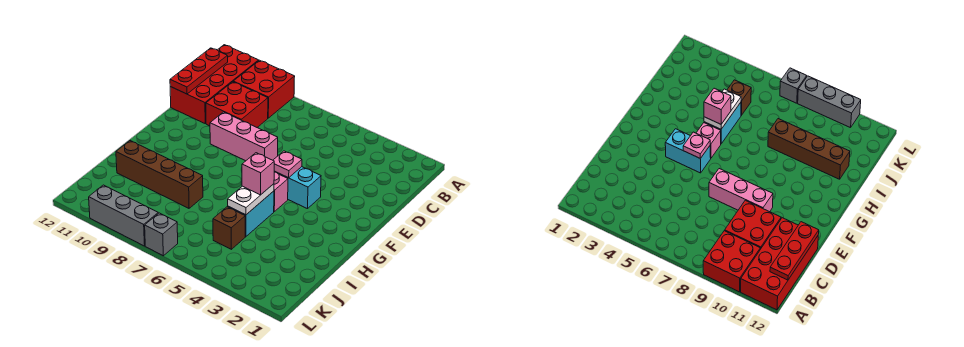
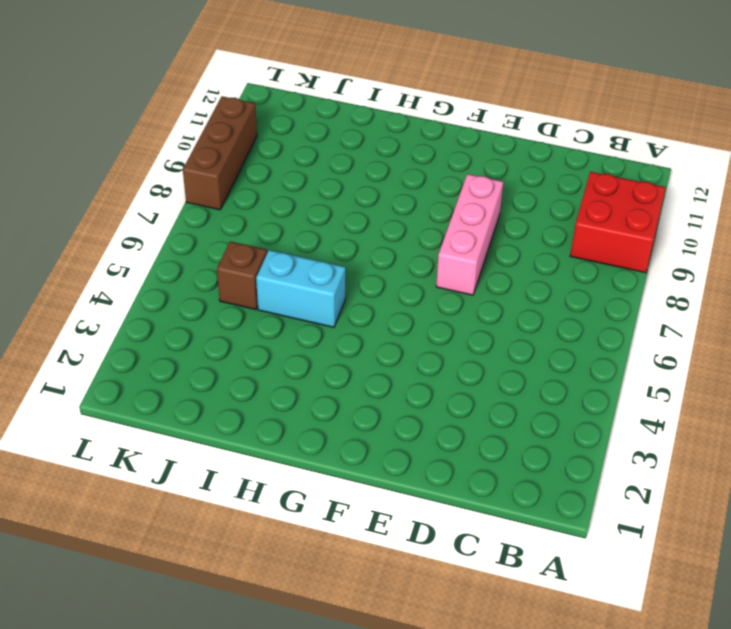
brown brick L8:L10 level 1 -> grey brick L8:L10 level 1
none -> red brick A11:D12 level 1
none -> red brick C9:D10 level 1
none -> cyan brick F4:F5 level 1

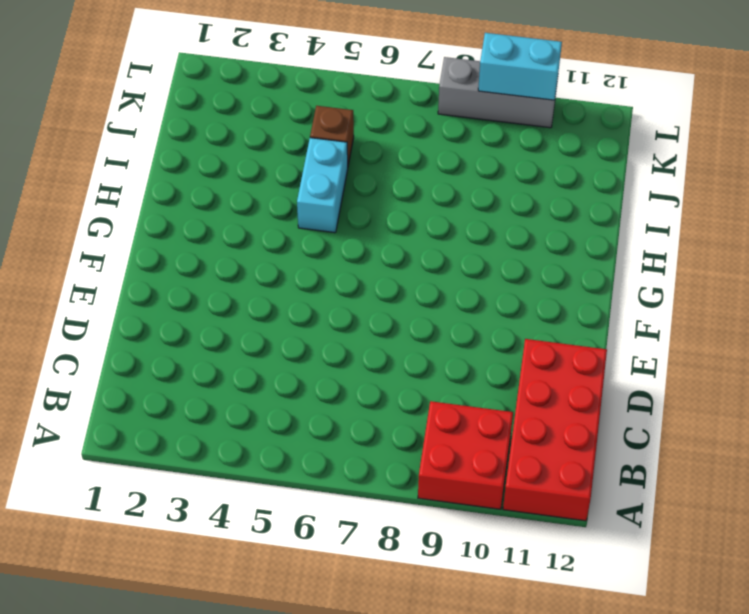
cyan brick L9:L10 level 2 -> cyan brick F4:F5 level 1
none -> red brick C9:D10 level 1
none -> pink brick E7:E9 level 1
none -> pink brick G5 level 1

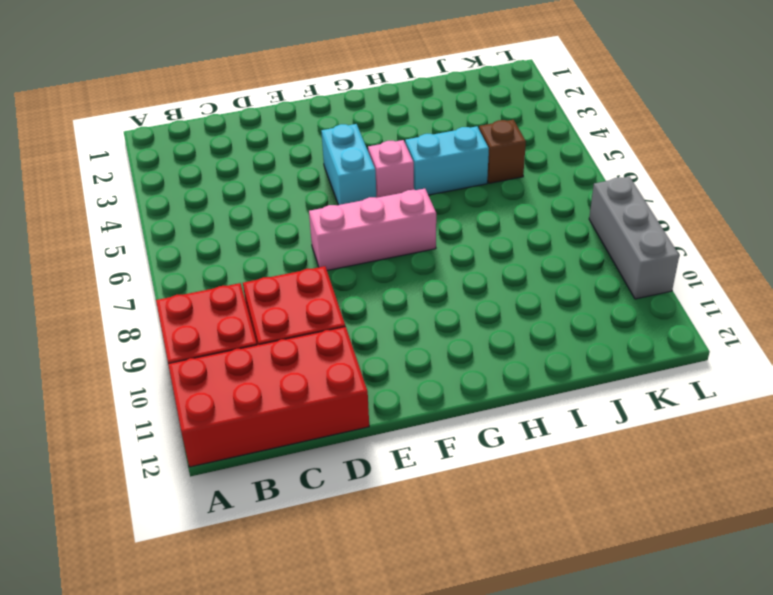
pink brick E7:G7 level 1 -> pink brick E7:E9 level 1
none -> brown brick I8:I11 level 1
none -> grey brick L7 level 1
none -> red plate B12:D12 level 2

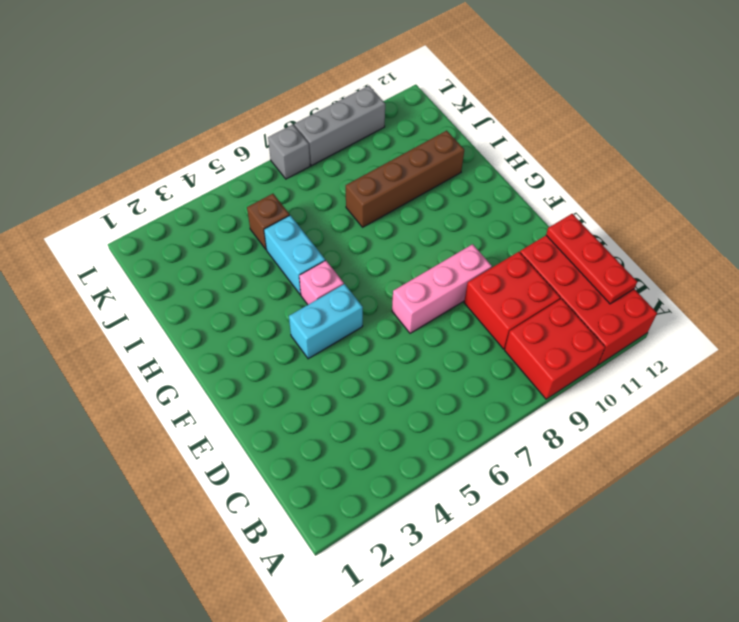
none -> pink plate F5 level 2
none -> white plate H5:I5 level 2
none -> pink brick H5 level 3

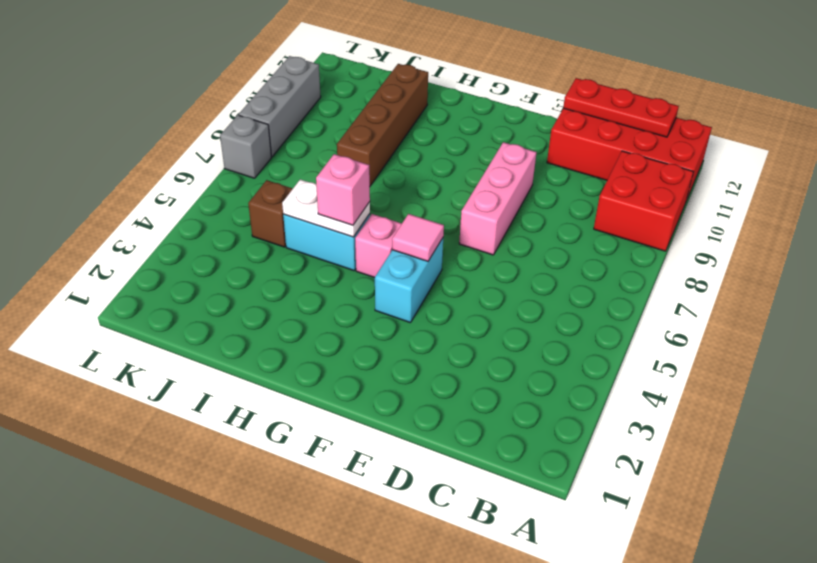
pink tile F5 level 2 -> pink plate F5 level 2
none -> red brick C9:D10 level 1

